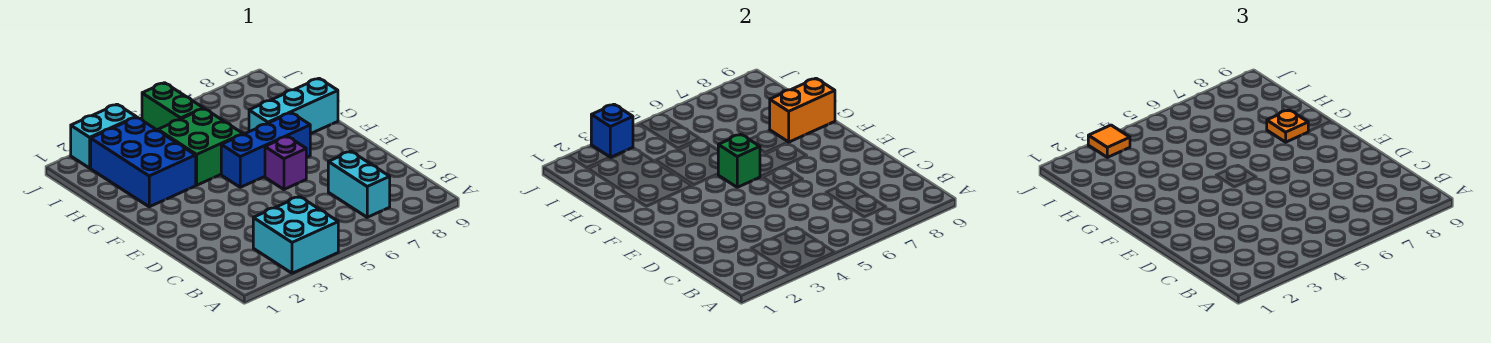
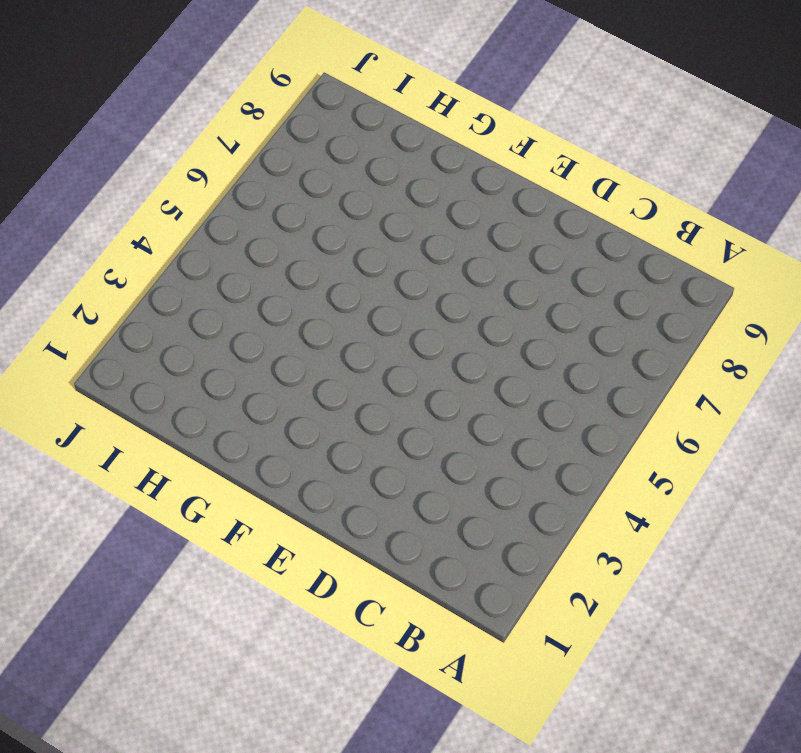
none -> cyan brick A3:B4 level 1
none -> cyan brick B7:C7 level 1
none -> purple brick E6 level 1

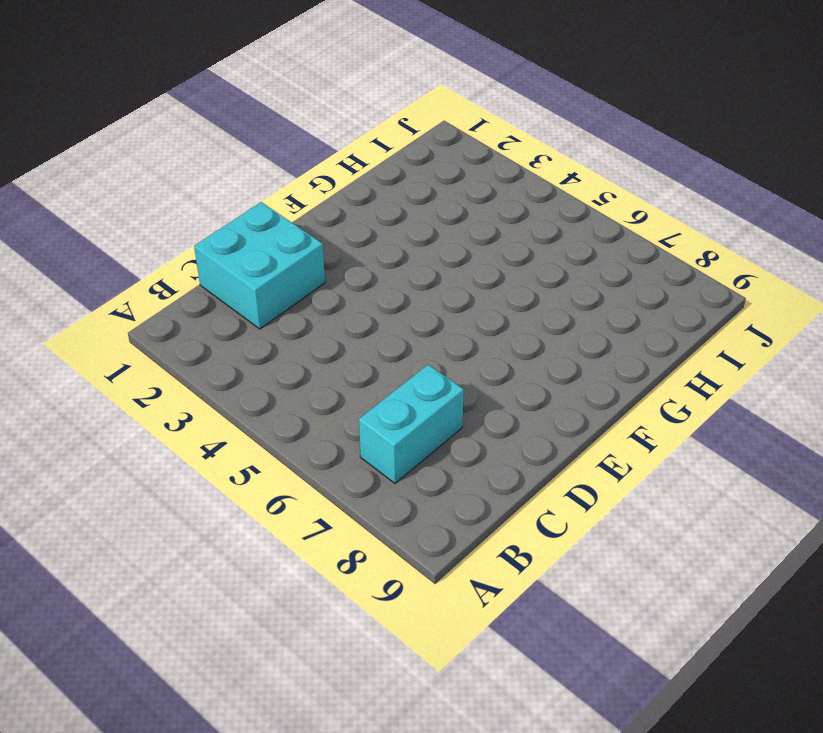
cyan brick C1:D2 level 1 -> cyan brick A3:B4 level 1
none -> purple brick E6 level 1
none -> blue brick F5:F7 level 1
none -> blue brick G2:I3 level 1

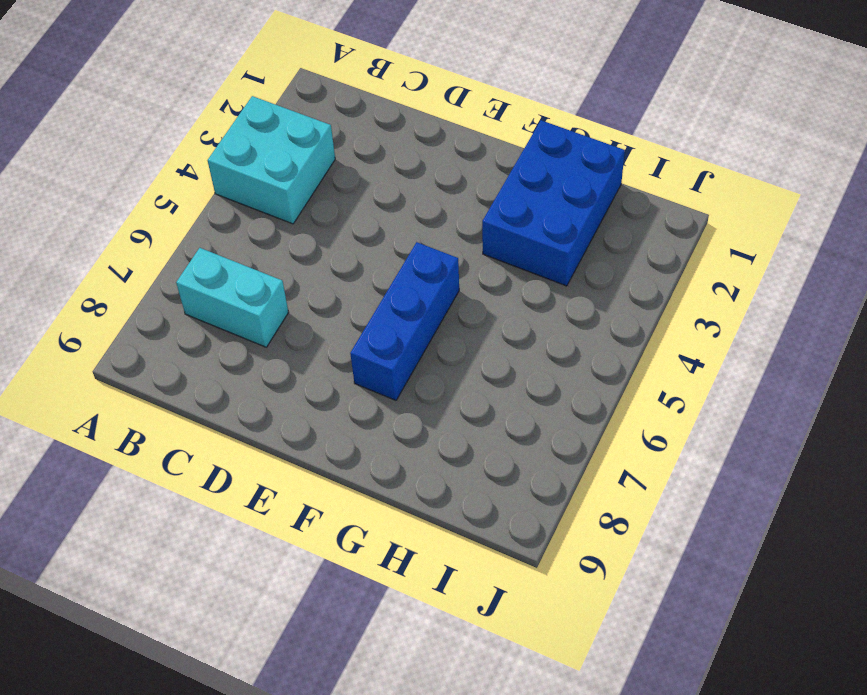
blue brick G1:H3 level 1 -> blue brick G2:I3 level 1
none -> purple brick E6 level 1
none -> green brick G4:H5 level 1
none -> cyan brick G7:G9 level 1

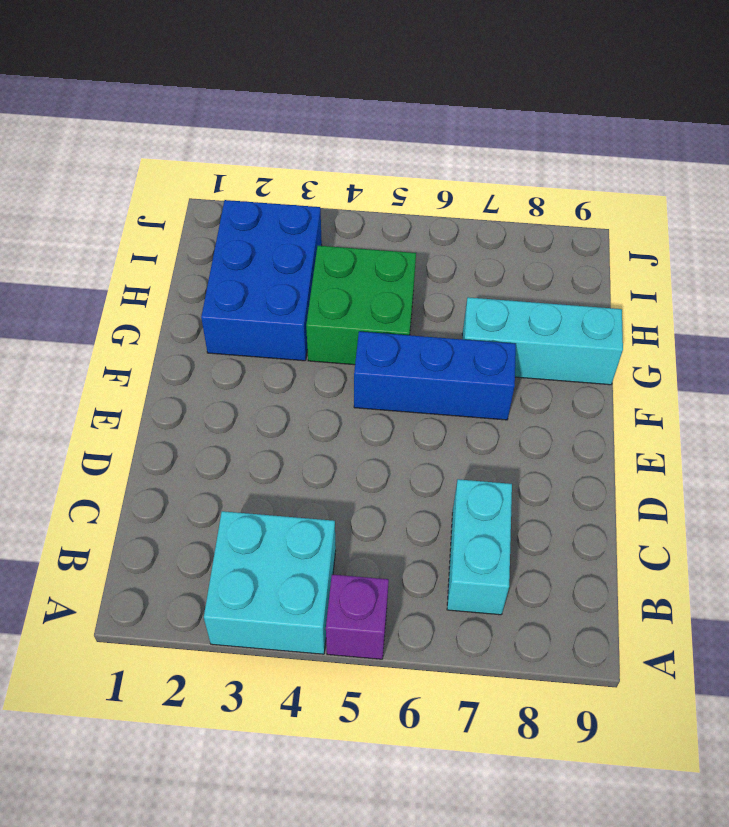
purple brick A5 level 1 -> purple brick E6 level 1
none -> green brick I5:J5 level 1
none -> cyan brick J2:J3 level 1
none -> green brick F5 level 2

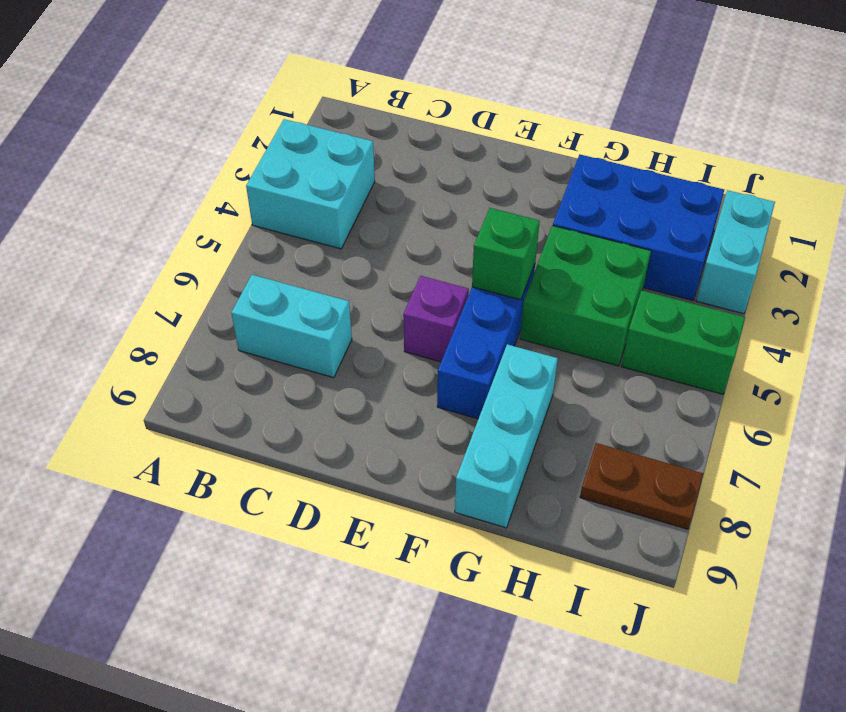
brown plate I8:J8 level 1 -> none
none -> orange brick G8:G9 level 2
none -> blue brick J3 level 2
none -> orange plate G8 level 3

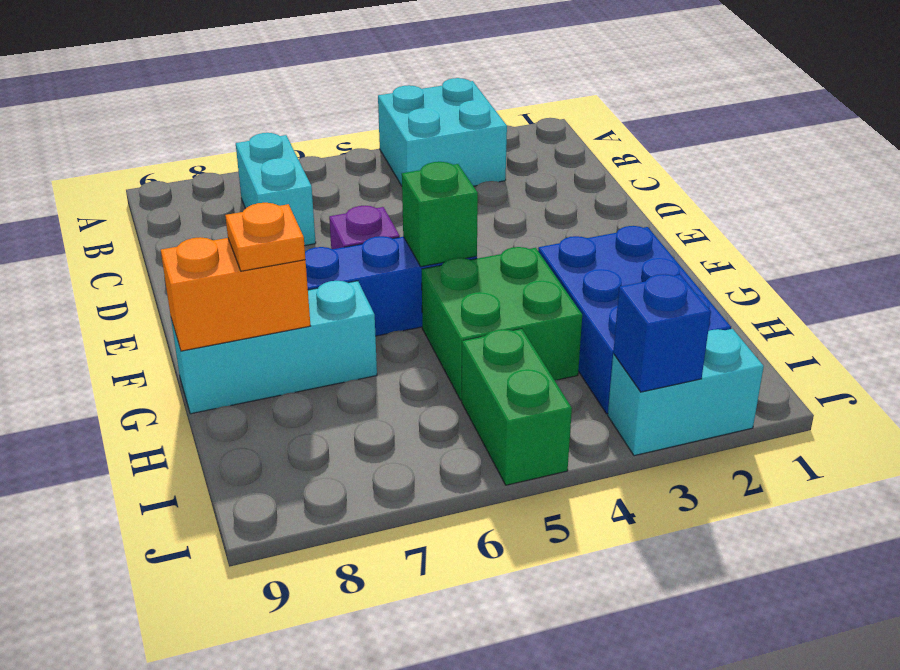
none -> orange tile J3 level 3

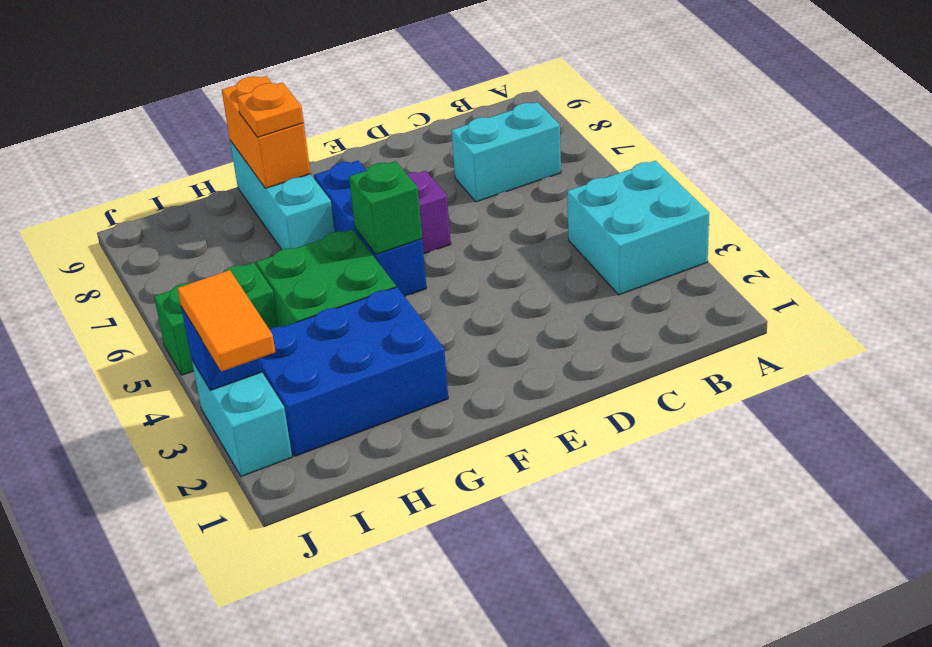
orange tile J2:J3 level 3 -> orange tile J3 level 3

